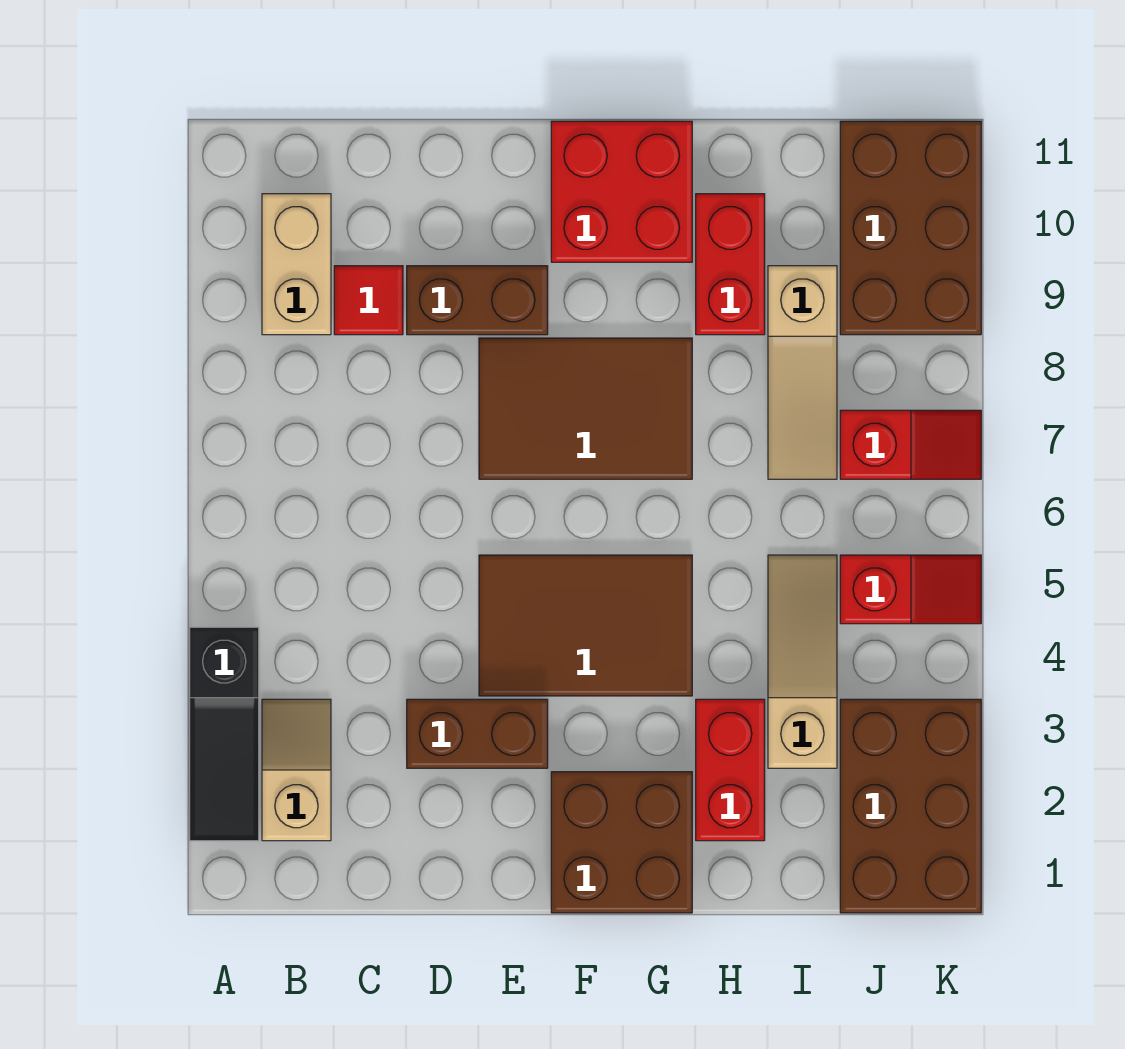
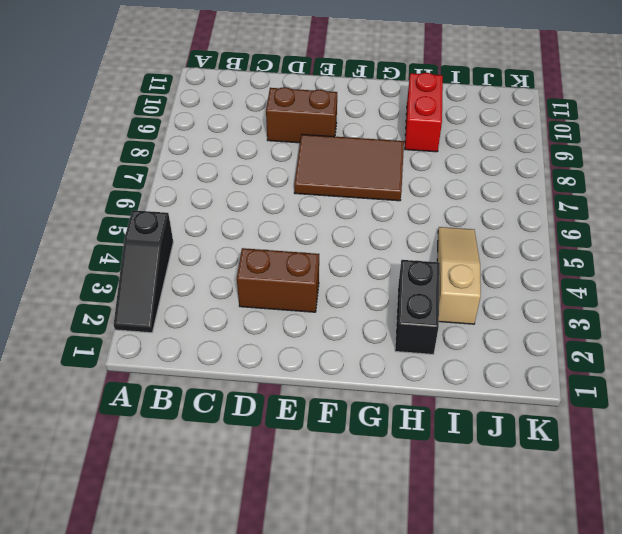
black brick H2:H3 level 1 -> red brick H2:H3 level 1
none -> tan slope B2:B3 level 1 top 2
none -> tan brick B9:B10 level 1
none -> red tile C9 level 1

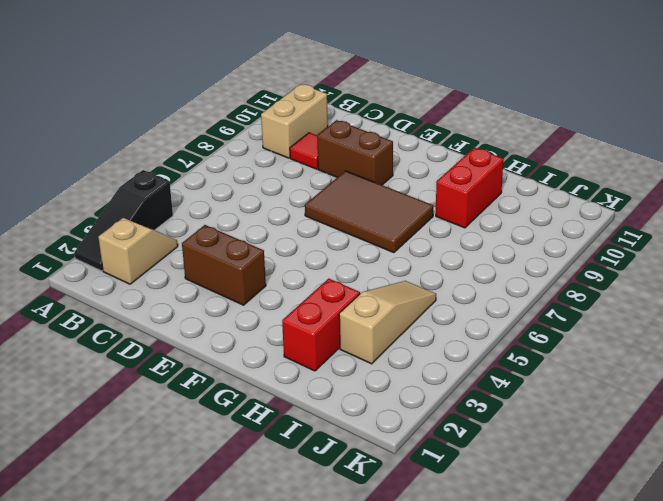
none -> brown tile E4:G5 level 1
none -> brown brick F1:G2 level 1
none -> red brick F10:G11 level 1

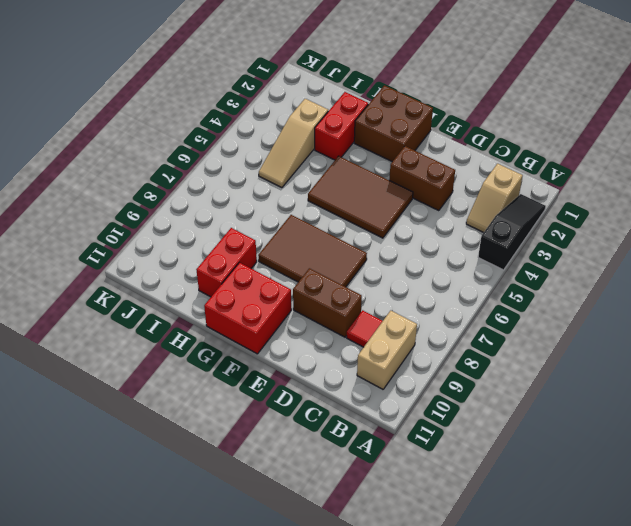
none -> tan slope I7:I9 level 1 top 9
none -> brown brick J1:K3 level 1
none -> red slope J5:K5 level 1 top J

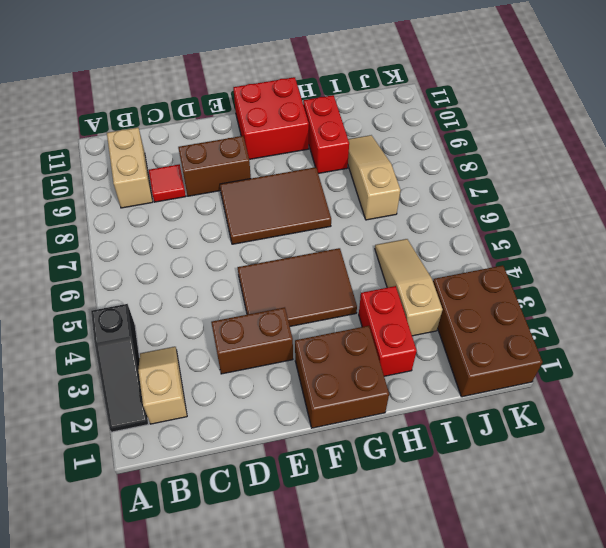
tan slope I7:I9 level 1 top 7 -> tan slope I7:I9 level 1 top 9
none -> red slope J5:K5 level 1 top J
none -> red slope J7:K7 level 1 top J
none -> brown brick J9:K11 level 1

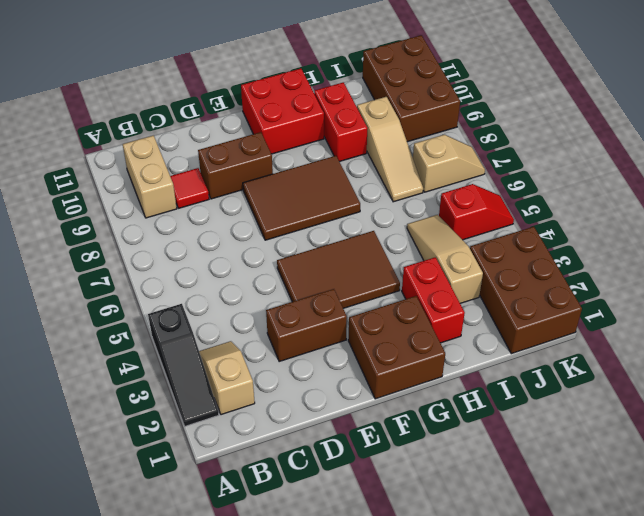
tan slope J7:K7 level 1 top J -> red slope J7:K7 level 1 top J

